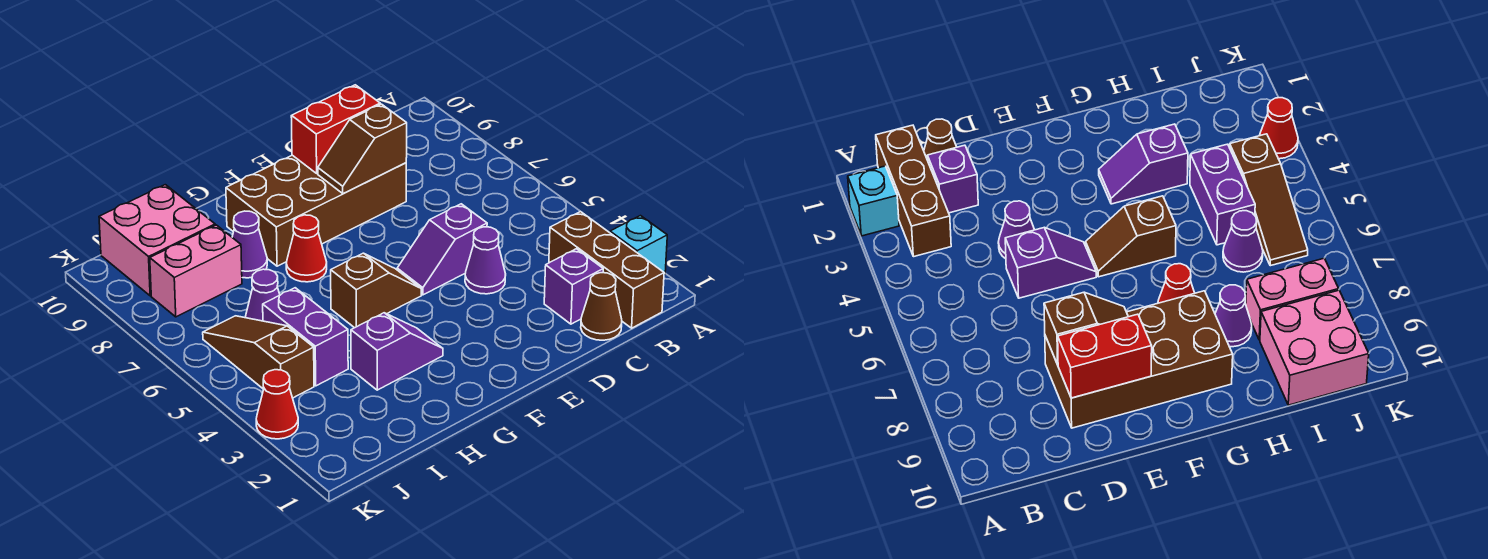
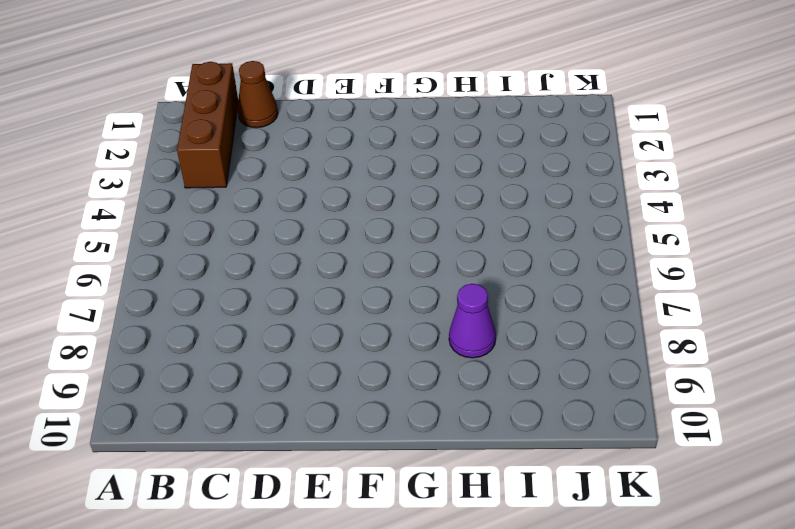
none -> cyan brick A2 level 1
none -> purple brick C2 level 1
none -> purple cone D4 level 1

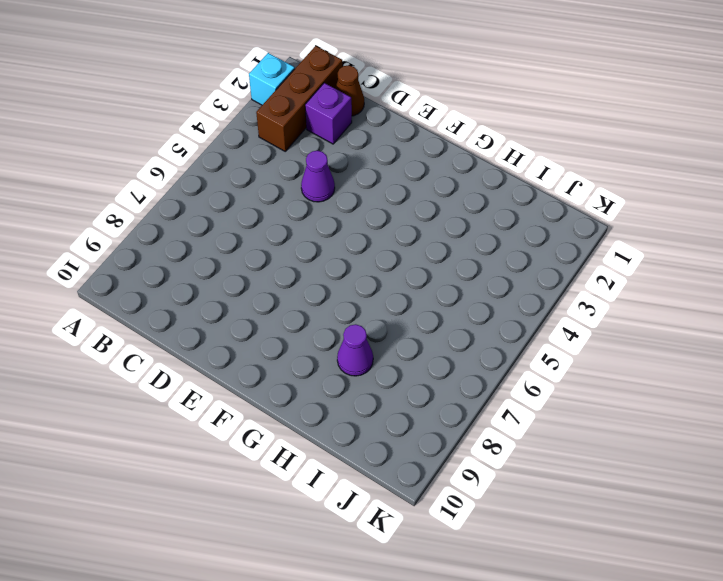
none -> purple slope D5:E5 level 1 top D
none -> brown brick D8:G9 level 1
none -> brown slope F5:G5 level 1 top G

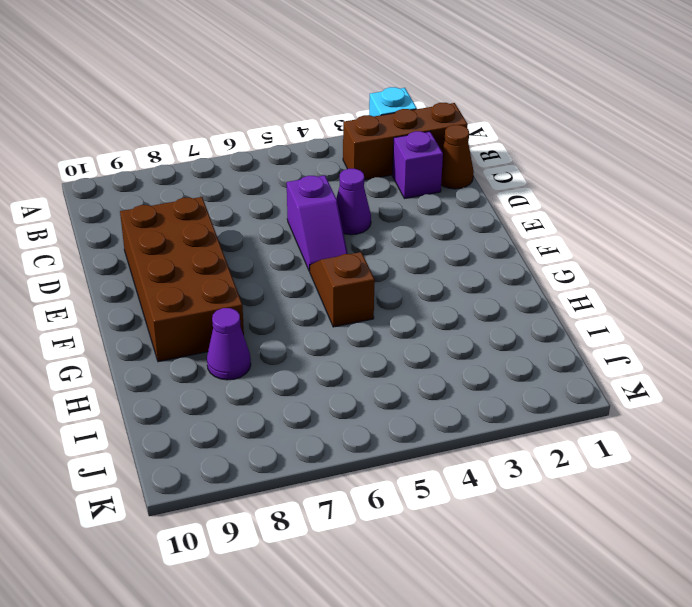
none -> purple slope G3:H3 level 1 top H
none -> red cone G7 level 1
none -> purple brick I4:I5 level 1

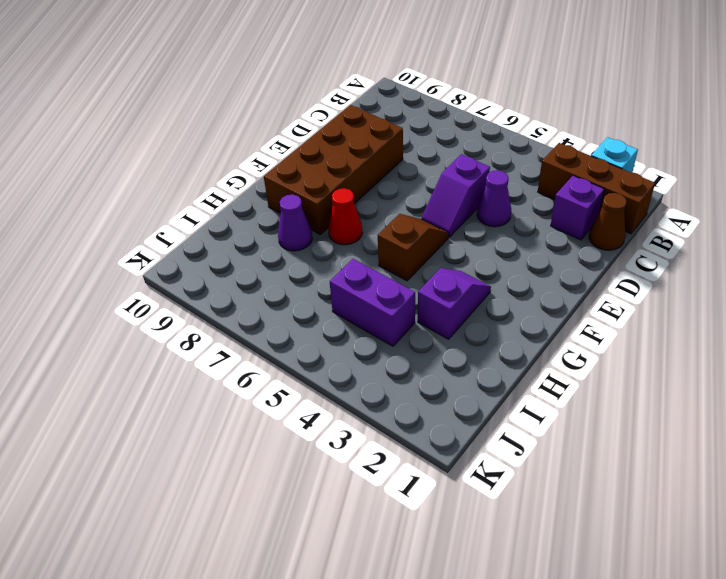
none -> purple cone I6 level 1
none -> pink brick I8:J8 level 1
none -> pink brick I9:J10 level 1

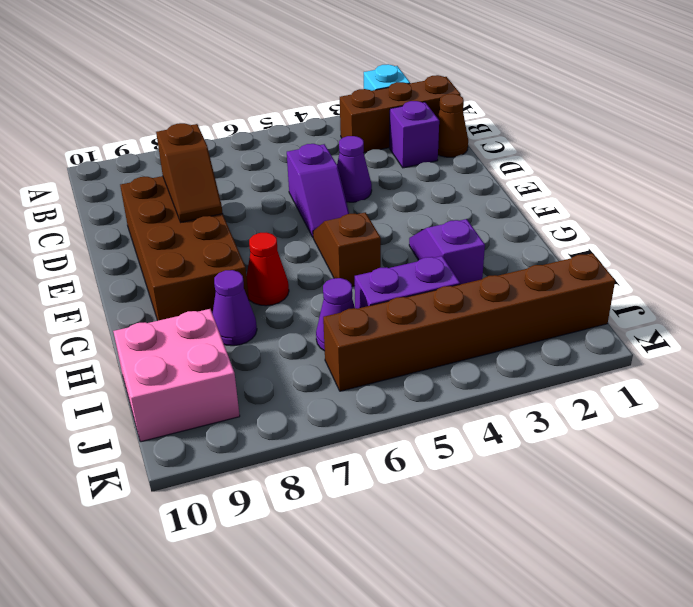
brown brick J1:J6 level 1 -> brown slope J4:J6 level 1 top 4
none -> pink brick I8:J8 level 1
none -> red cone K3 level 1
none -> red brick D9:E9 level 2

